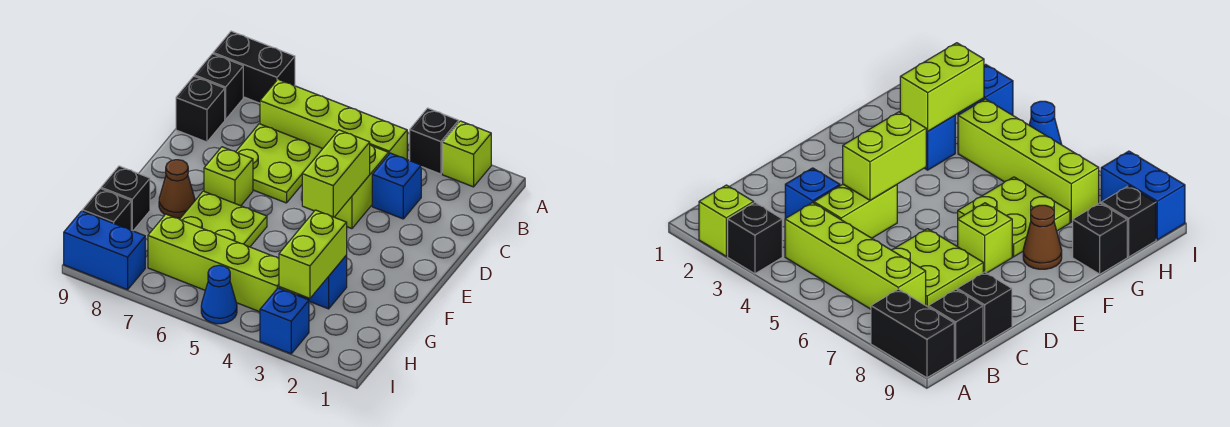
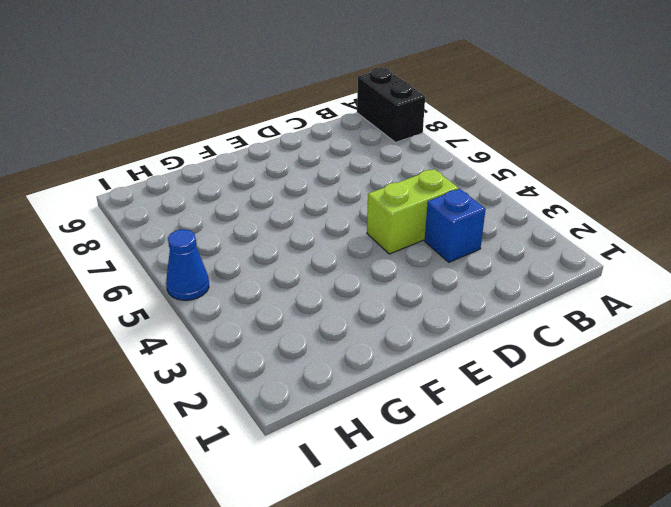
none -> lime brick A2 level 1
none -> black brick A3 level 1
none -> lime brick B4:B7 level 1

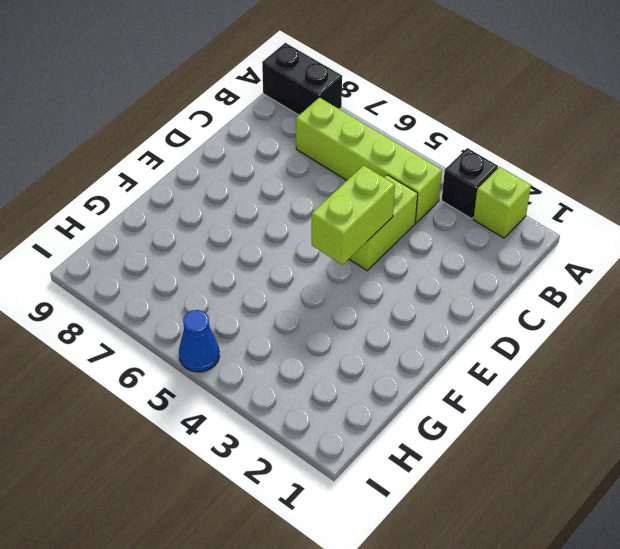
none -> black brick B9 level 1
none -> blue brick C3 level 1
none -> lime plate C6:D7 level 1

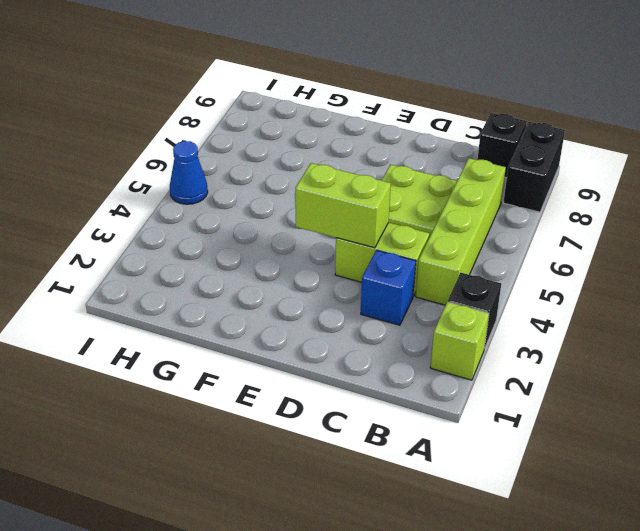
none -> black brick C9 level 1
none -> lime brick E7 level 1
none -> lime plate F6:G7 level 1

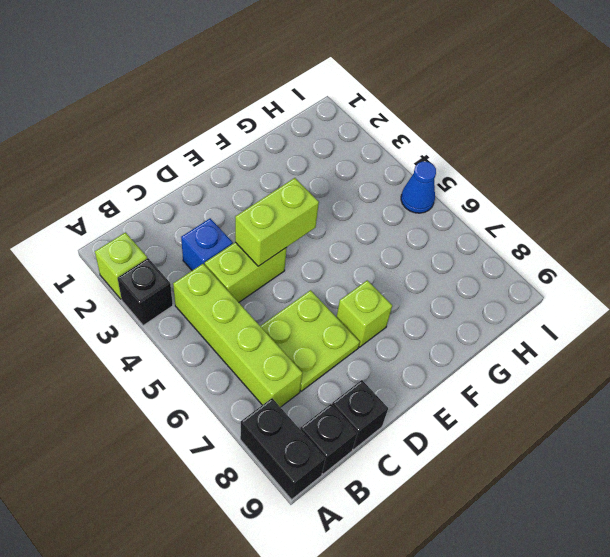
none -> lime plate F6:G7 level 1
none -> brown cone F8 level 1
none -> blue brick G3 level 1

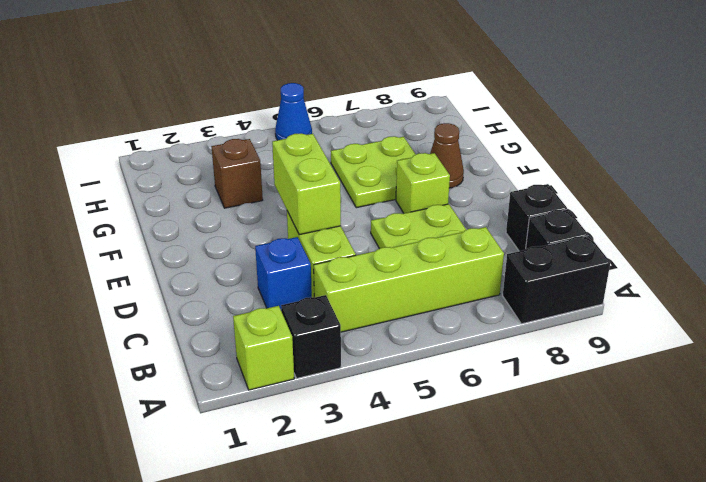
brown brick G3 level 1 -> blue brick G3 level 1
none -> black brick G9 level 1
none -> lime brick H4:H7 level 1
none -> black brick H9 level 1

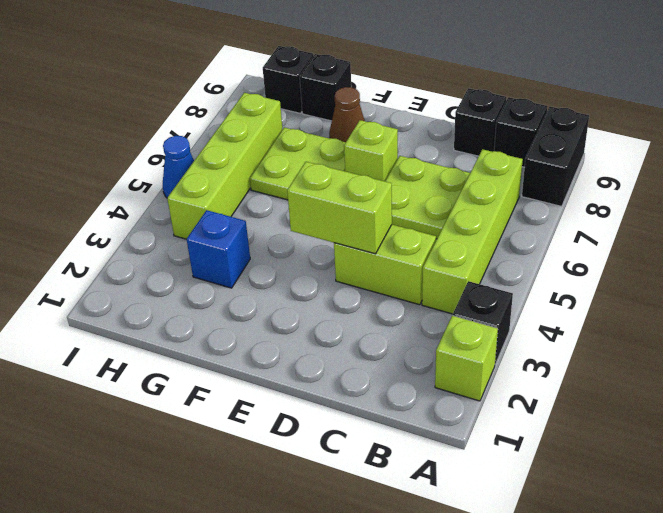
none -> blue brick C3 level 1
none -> blue brick I3 level 1
none -> blue brick I8:I9 level 1

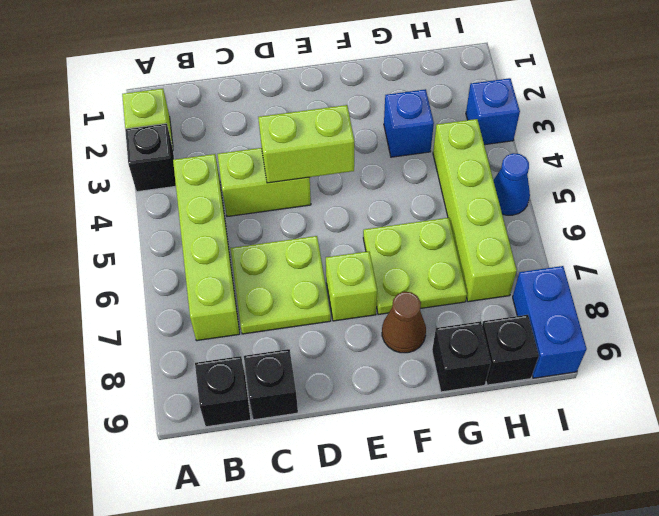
none -> black brick A8:A9 level 1
none -> blue brick C3 level 1
none -> lime brick G3:H3 level 2

